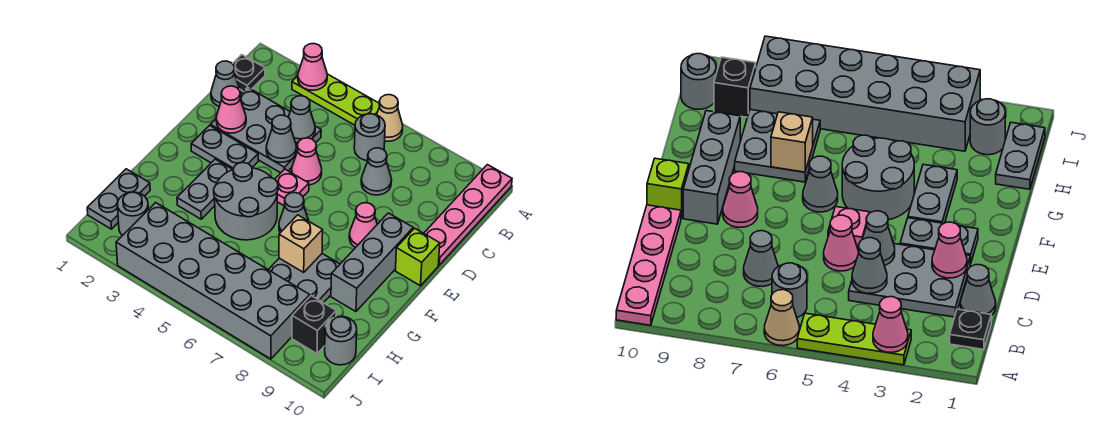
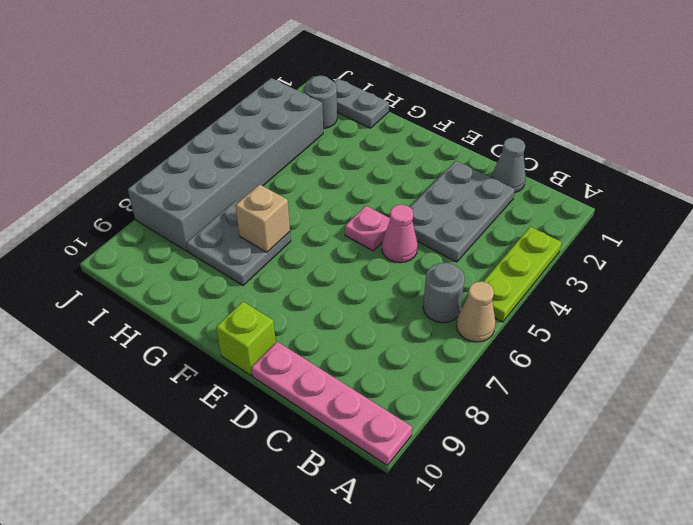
none -> black plate B1 level 1
none -> grey cone C7 level 1
none -> grey plate E2:E3 level 1

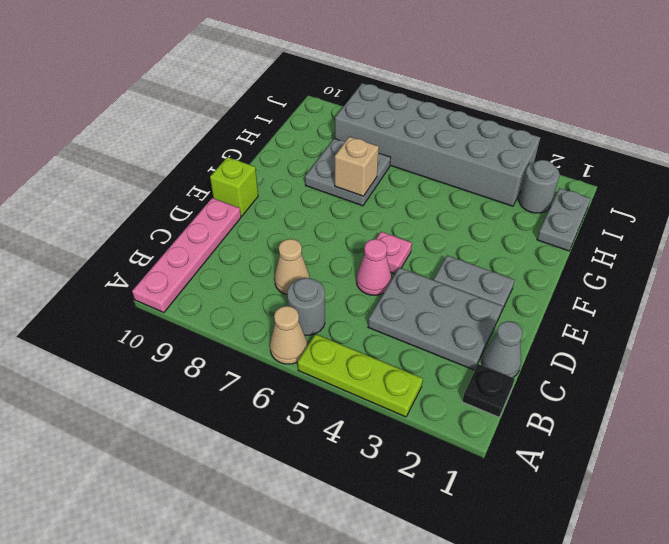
tan cone C7 level 1 -> grey cone C7 level 1
none -> pink cone E8 level 1
none -> grey brick E9:G9 level 1
none -> grey plate F3:G3 level 1

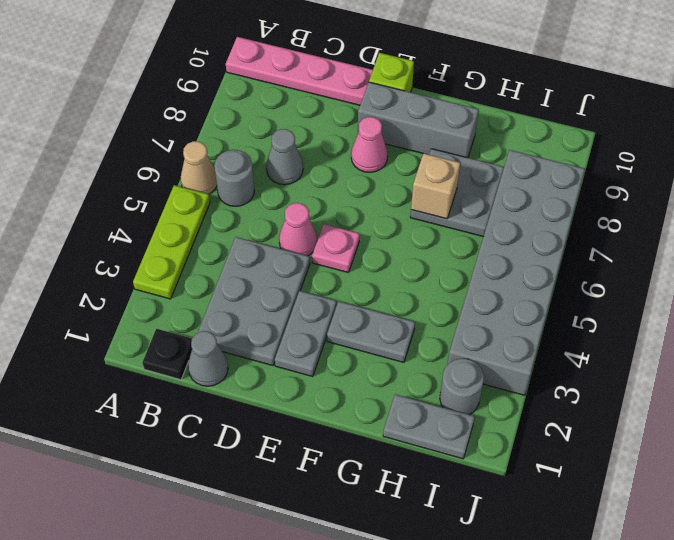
none -> grey round brick F4:G5 level 1
none -> grey cone F6 level 1
none -> black brick I9 level 1

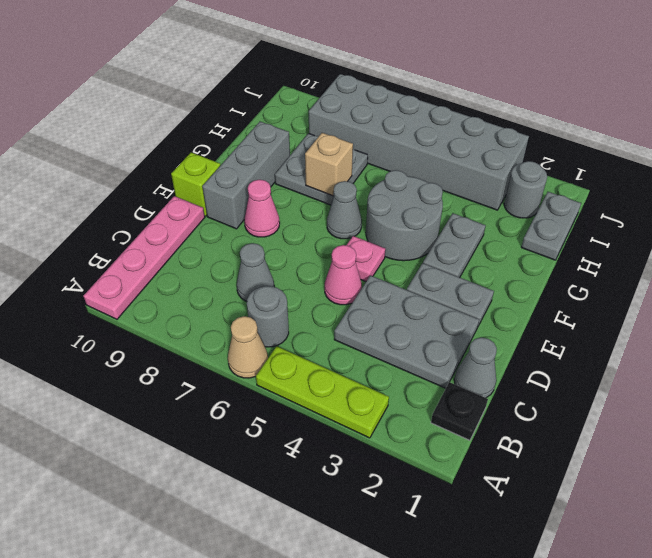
none -> black brick I9 level 1
none -> grey round brick I10 level 1
none -> pink cone A3 level 2

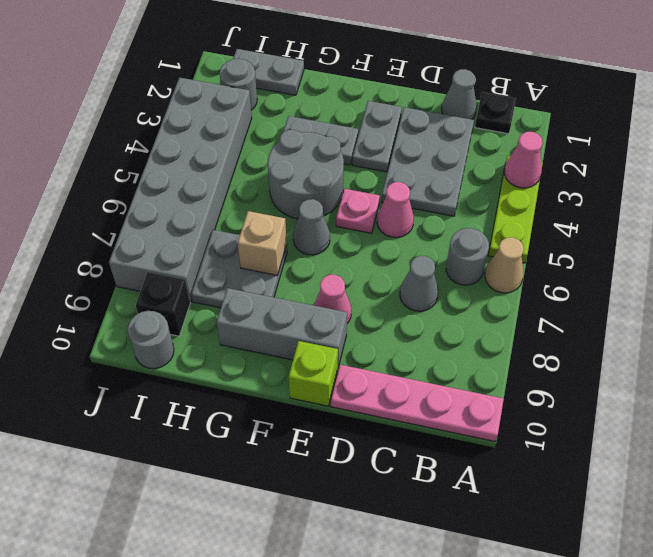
none -> grey cone C4 level 2
none -> pink cone D2 level 2
none -> grey cone D4 level 2

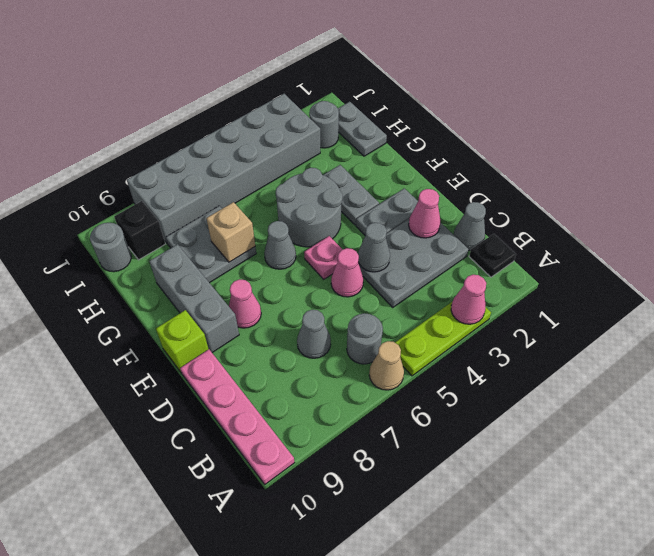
none -> grey cone C4 level 2

